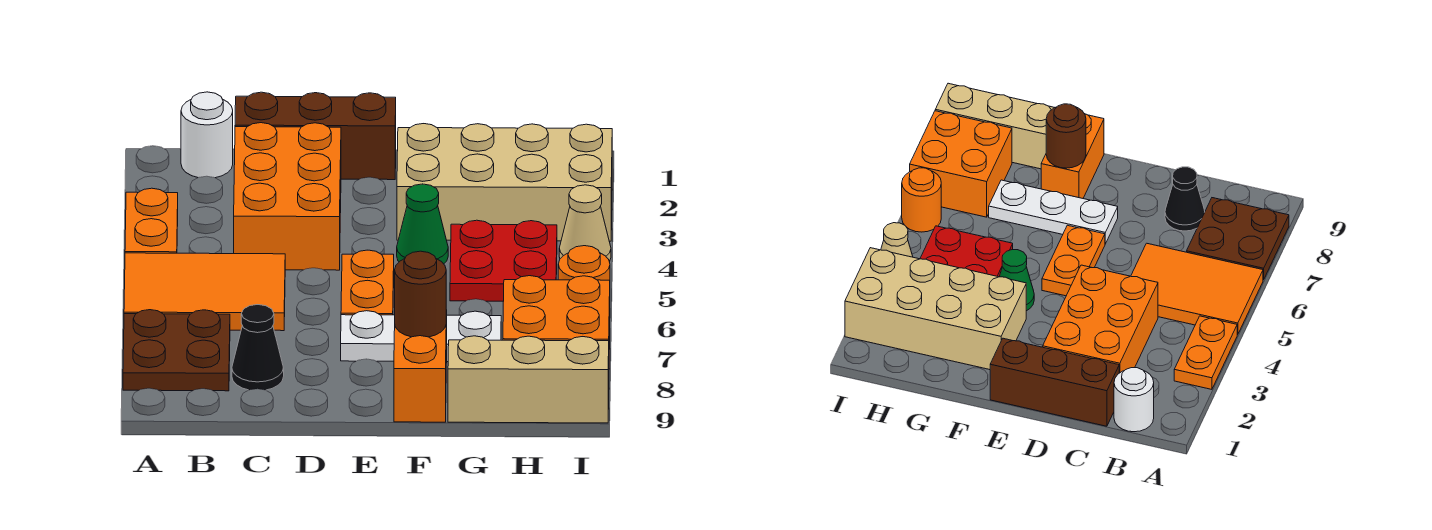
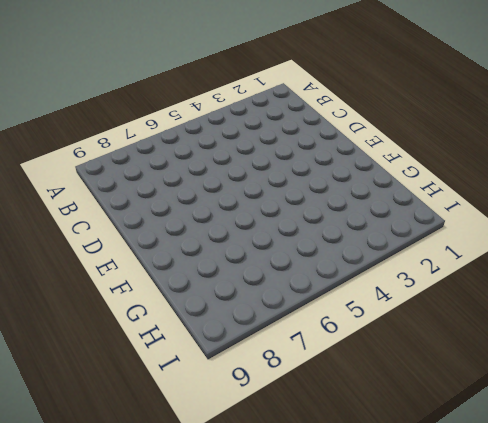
none -> orange plate A3:A4 level 1
none -> orange tile A5:C6 level 1
none -> brown plate A7:B8 level 1

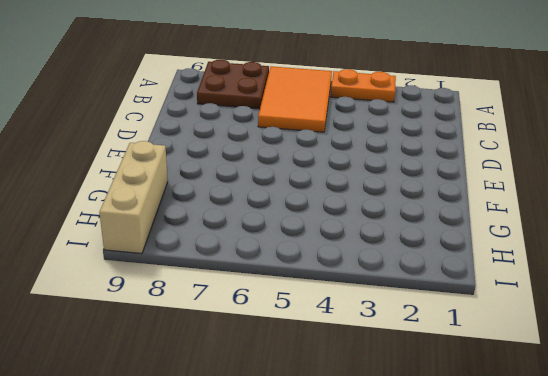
none -> white round brick B1 level 1
none -> brown brick C1:E1 level 1
none -> orange brick C2:D4 level 1

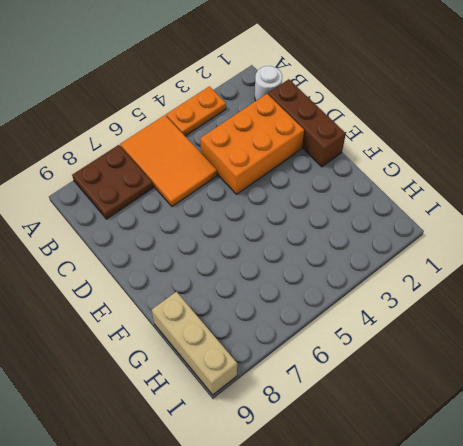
none -> black cone C8 level 1
none -> orange plate E5:E6 level 1
none -> white plate E7:G7 level 1

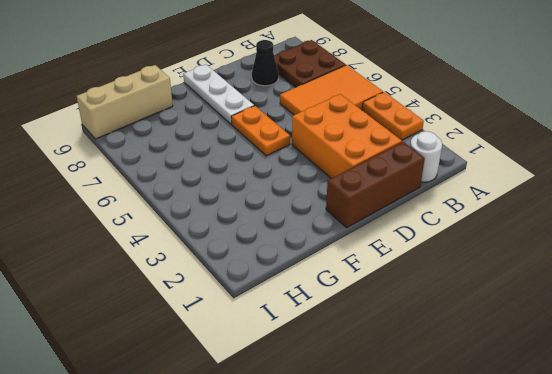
white plate E7:E9 level 1 -> white plate E7:G7 level 1
none -> tan brick F2:I3 level 1
none -> green cone F4 level 1
none -> orange brick F8:F9 level 1

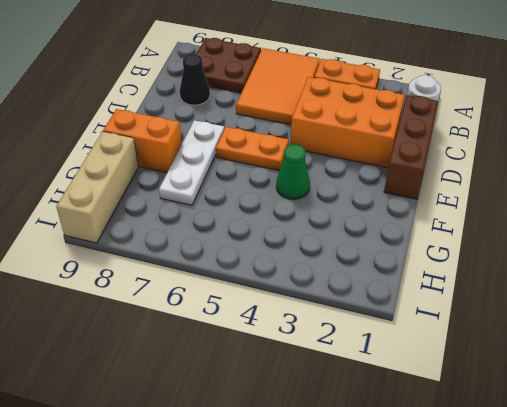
none -> tan brick F2:I3 level 1
none -> red plate G4:H5 level 1
none -> orange brick H7:I8 level 1

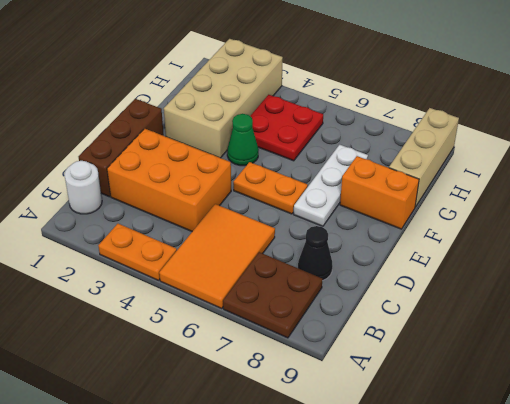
none -> orange brick H7:I8 level 1
none -> tan cone I4 level 1
none -> orange round brick I6 level 1

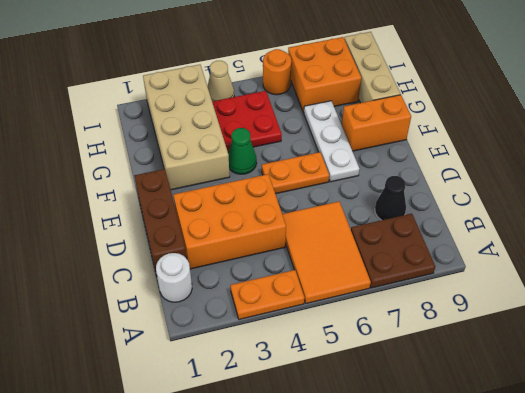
none -> brown round brick F8 level 2

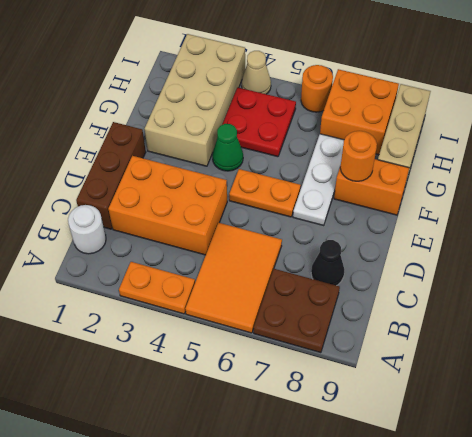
orange round brick F8 level 2 -> brown round brick F8 level 2

